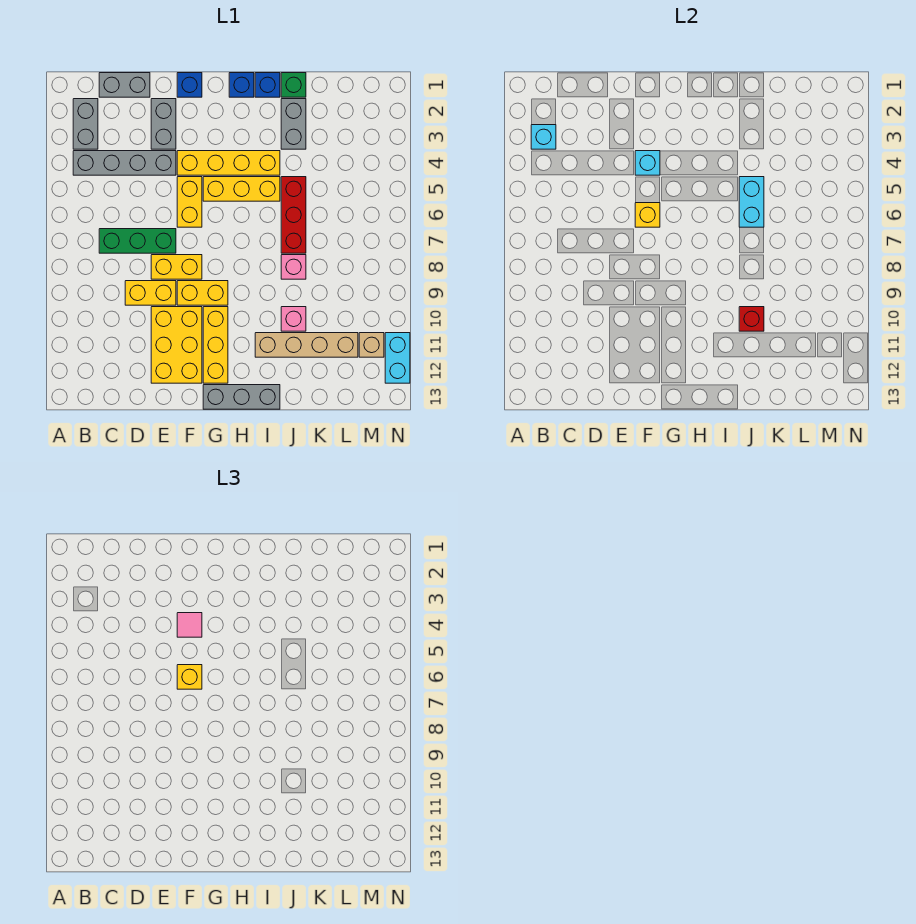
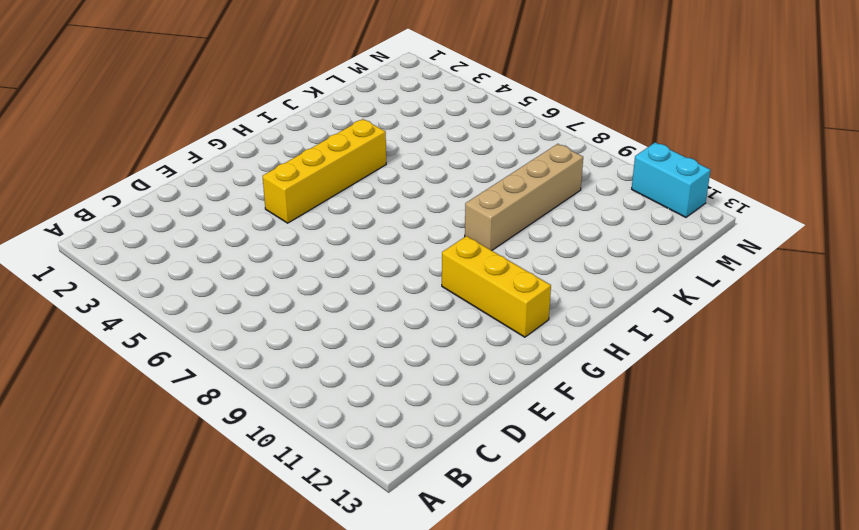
tan brick I9:L9 level 1 -> tan brick I11:L11 level 1
none -> grey brick B2:B3 level 1
none -> grey brick B4:E4 level 1
none -> grey brick C1:D1 level 1
none -> green brick C7:E7 level 1

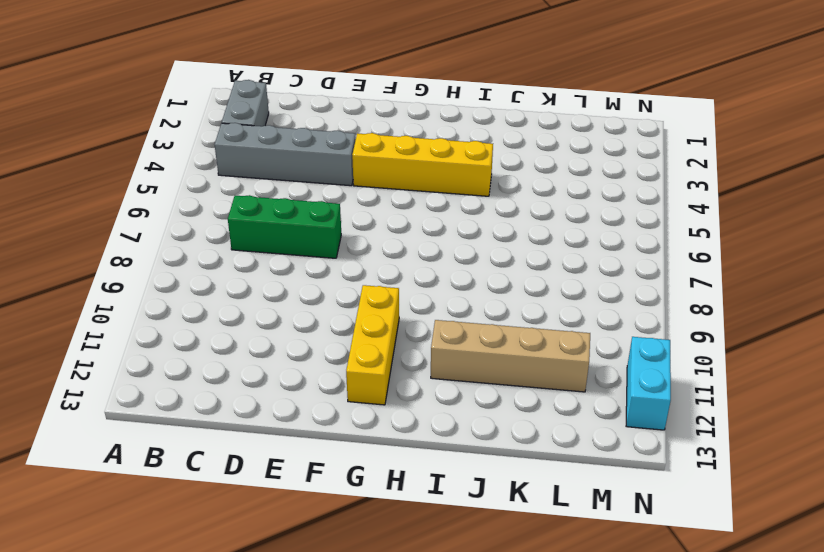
none -> grey brick C1:D1 level 1
none -> yellow brick D9:E9 level 1
none -> grey brick E2:E3 level 1
none -> yellow brick E8:F8 level 1

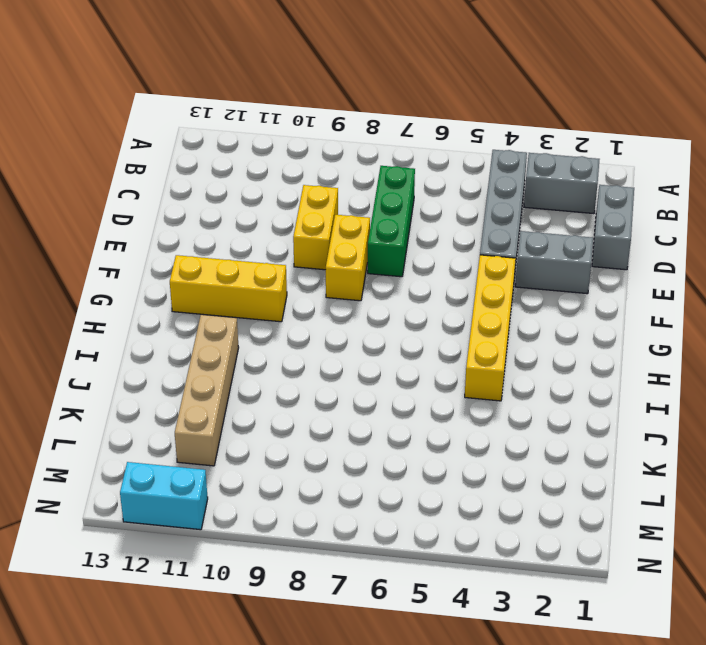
none -> yellow brick E10:F12 level 1
none -> blue brick F1 level 1
none -> yellow brick F5:F6 level 1
none -> yellow brick F9:G9 level 1

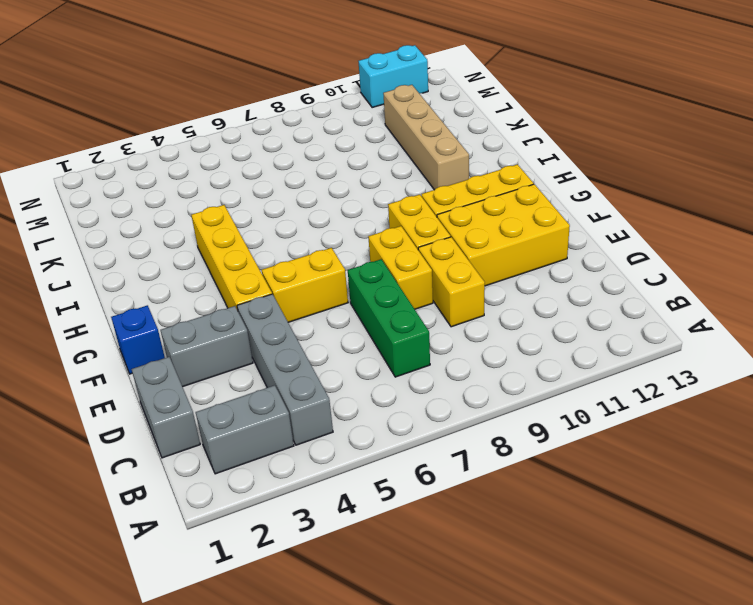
none -> yellow brick G5:I5 level 1
none -> grey brick G13:I13 level 1
none -> blue brick H1 level 1
none -> blue brick I1 level 1

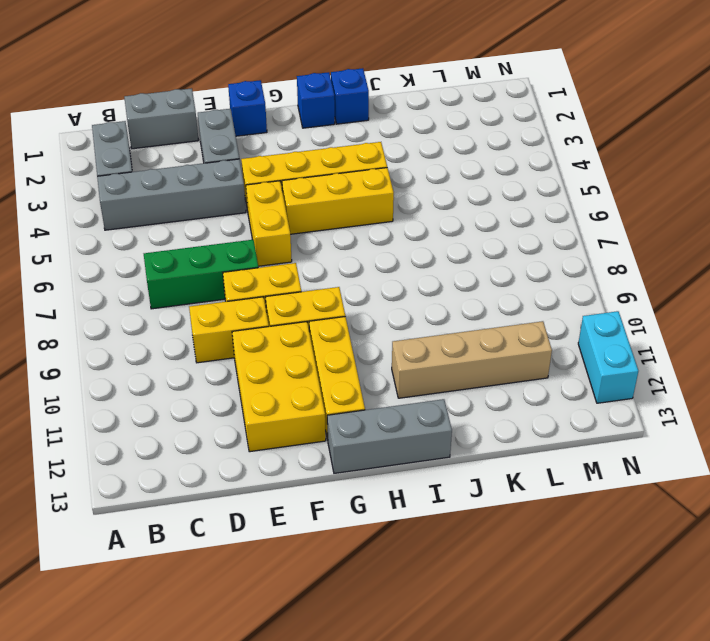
none -> green brick J1 level 1
none -> grey brick J2:J3 level 1
none -> red brick J5:J7 level 1
none -> pink brick J8 level 1

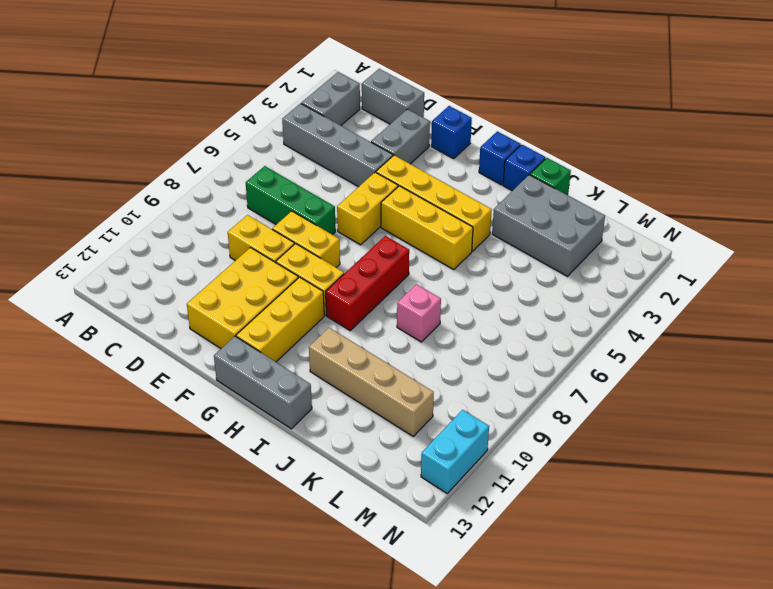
red brick H7:H9 level 1 -> red brick J5:J7 level 1
grey brick J2:L3 level 1 -> grey brick J2:J3 level 1
none -> pink brick J10 level 1
none -> tan brick M11 level 1
none -> cyan brick B3 level 2
none -> cyan brick F4 level 2

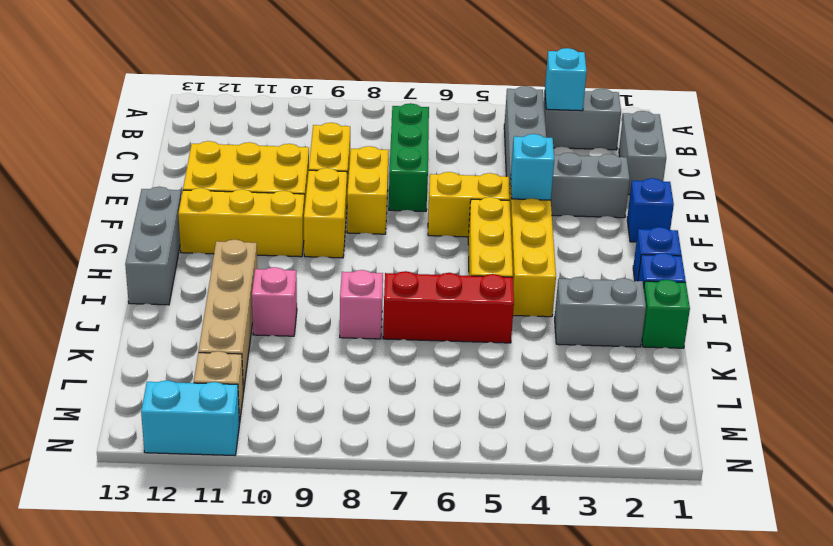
none -> yellow brick F6 level 2
none -> cyan brick J5:J6 level 2
none -> red brick J10 level 2
none -> pink tile F4 level 3

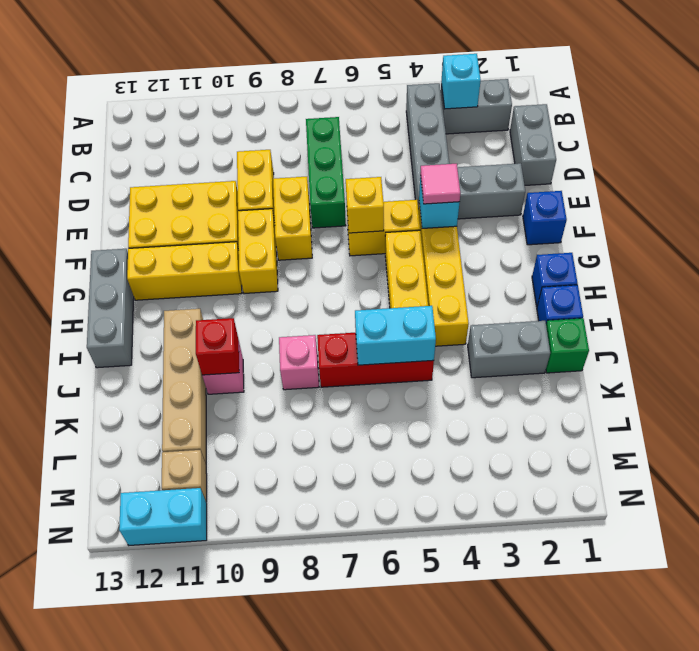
none -> yellow brick F6 level 3

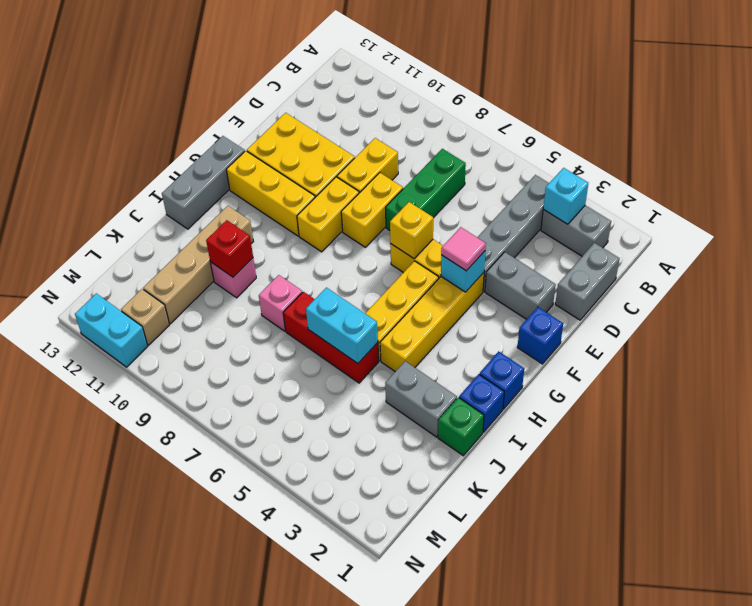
none -> yellow brick F6 level 3

